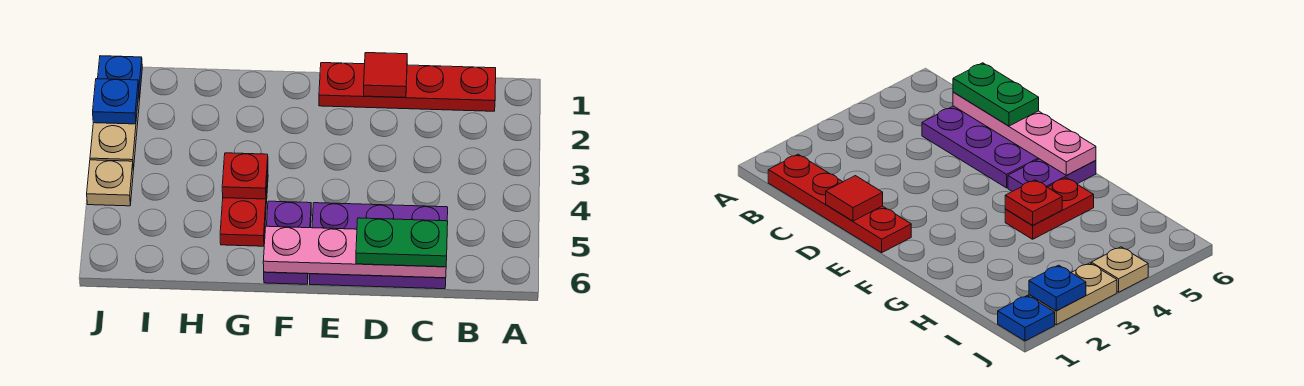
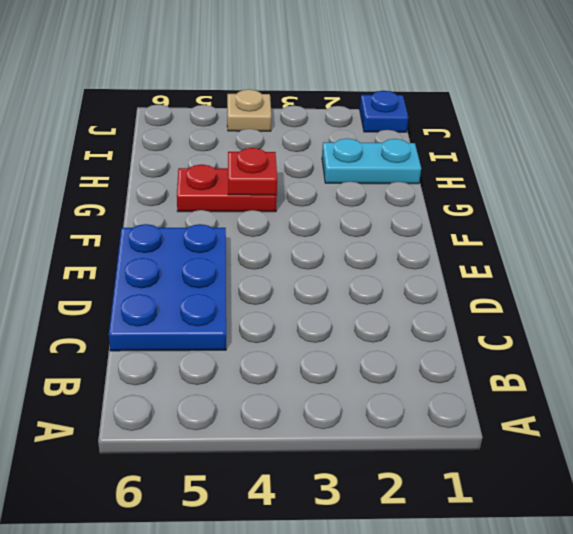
blue plate C5:E6 level 1 -> purple plate C5:E6 level 1
cyan plate H1:H2 level 1 -> none
none -> red plate B1:E1 level 1
none -> purple plate F5:F6 level 1
none -> tan plate J2:J3 level 1

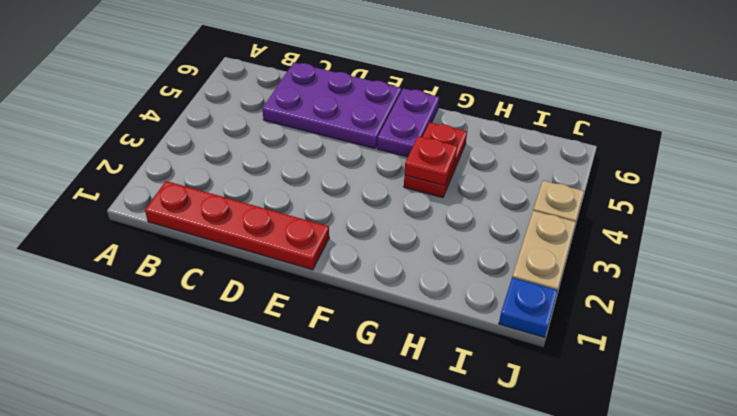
none -> pink plate C6:F6 level 2
none -> red tile D1 level 2
none -> blue plate J2 level 2

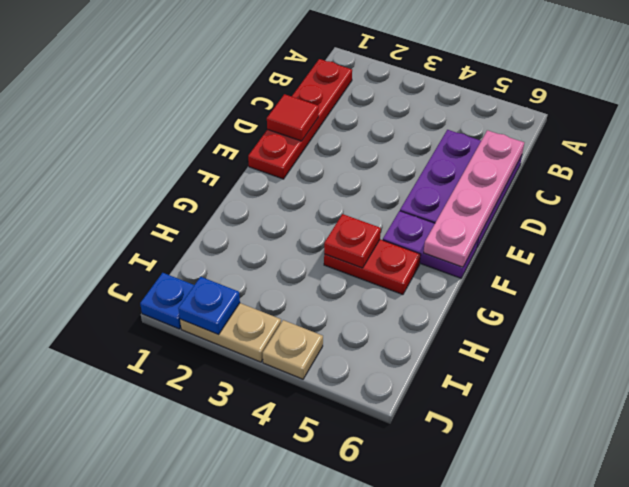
none -> green plate C6:D6 level 3

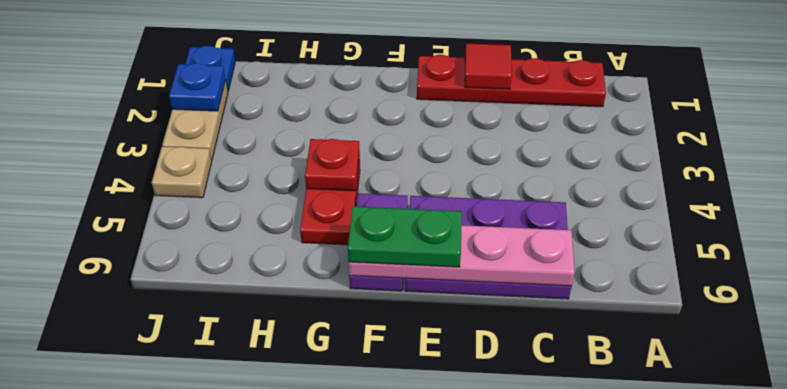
green plate E6:F6 level 3 -> green plate C6:D6 level 3

